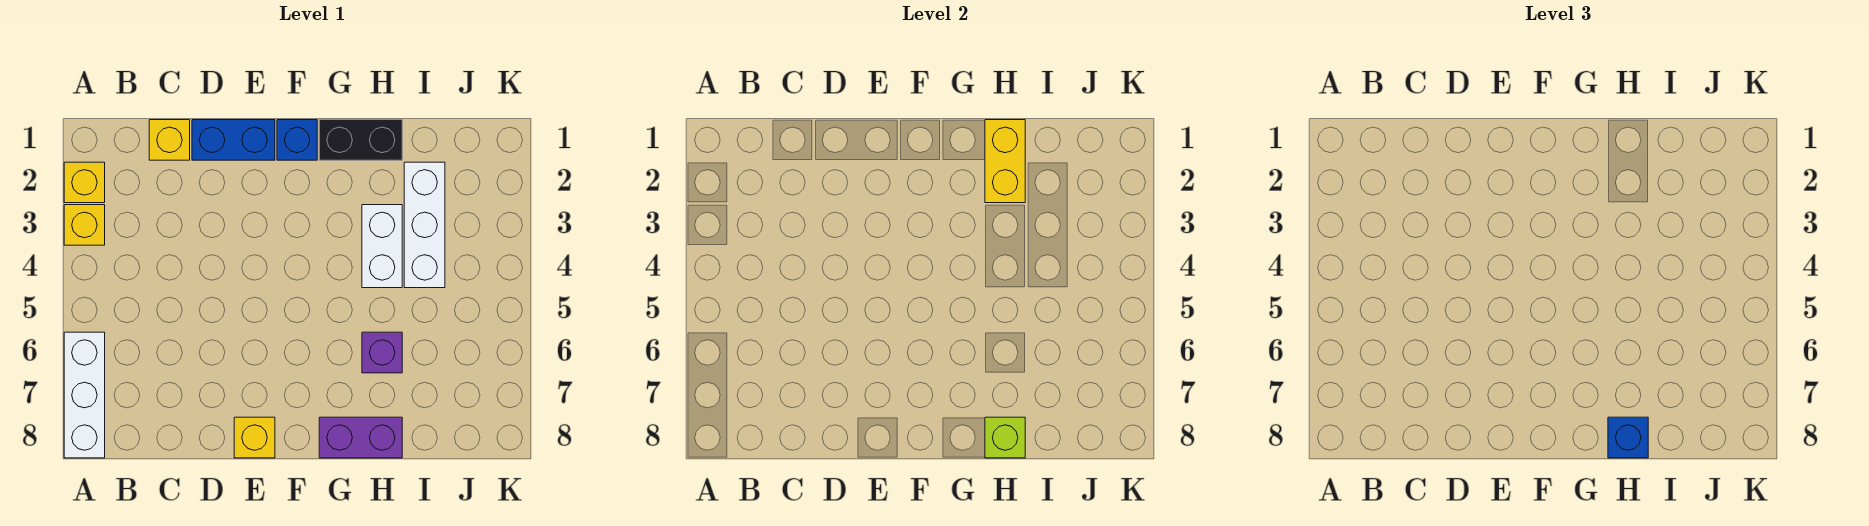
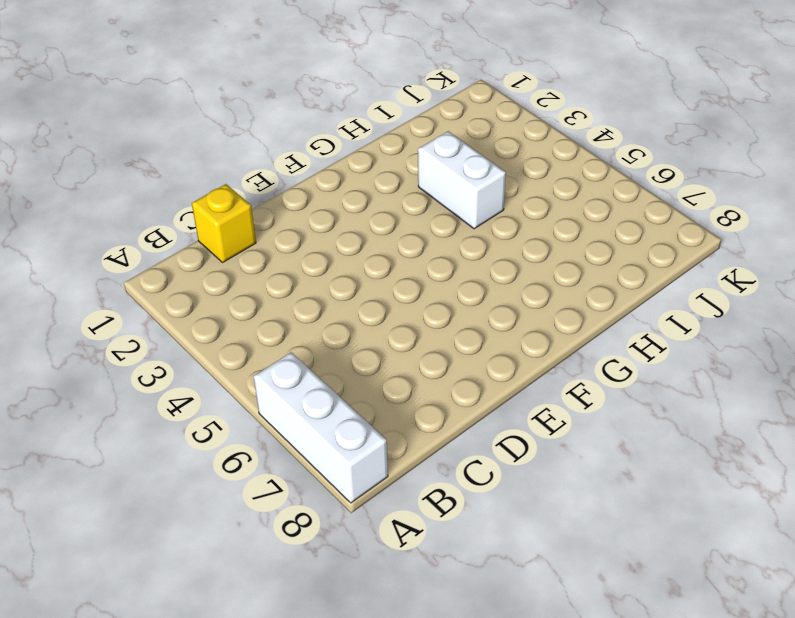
none -> yellow brick A2 level 1
none -> yellow brick A3 level 1
none -> blue brick D1:E1 level 1

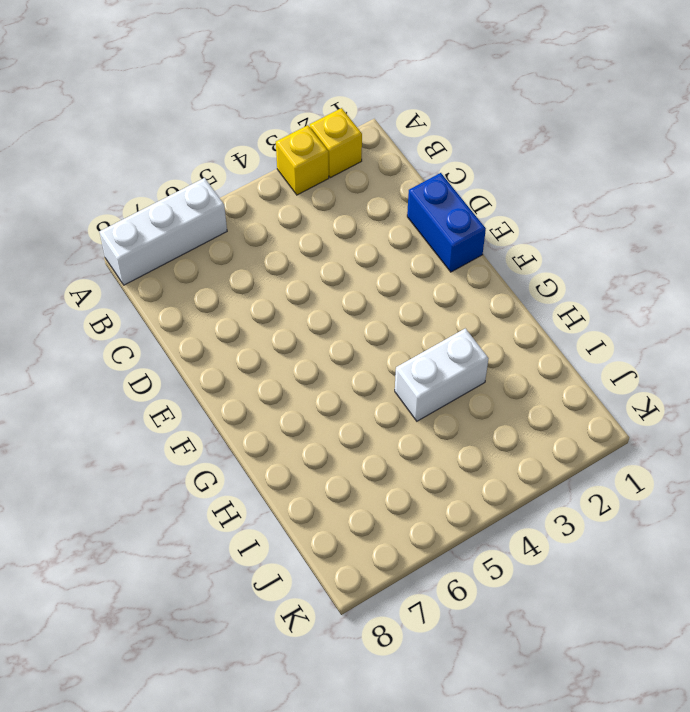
none -> yellow brick C1 level 1
none -> yellow brick E8 level 1
none -> blue brick F1 level 1

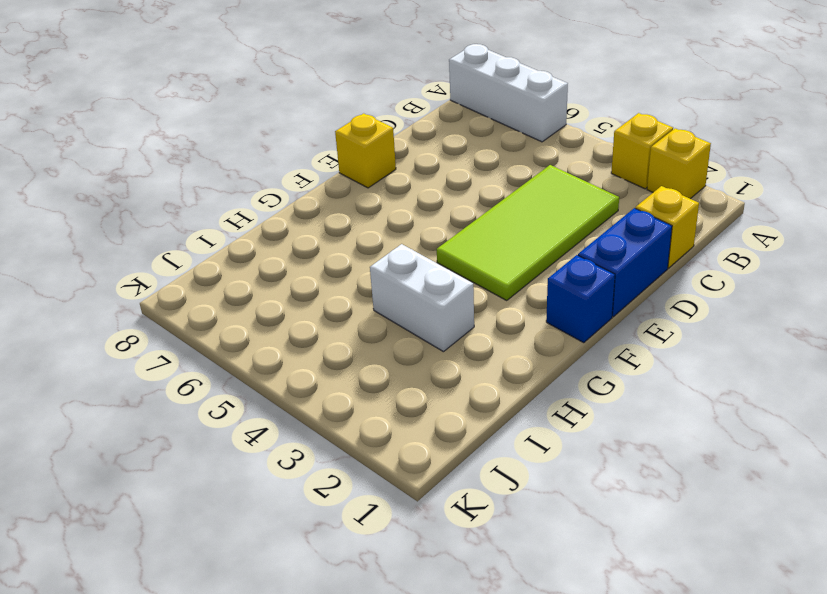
lime tile C3:F4 level 1 -> none
none -> black brick G1:H1 level 1
none -> purple brick G8:H8 level 1
none -> purple brick H6 level 1

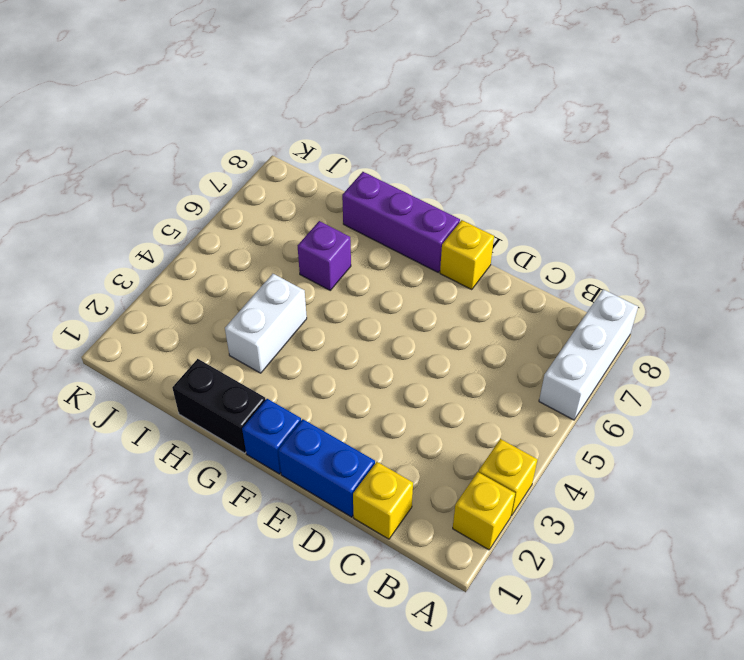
purple brick F8:H8 level 1 -> purple brick G8:H8 level 1
none -> white brick I2:I4 level 1
none -> yellow brick H1:H2 level 2
none -> lime brick H8 level 2

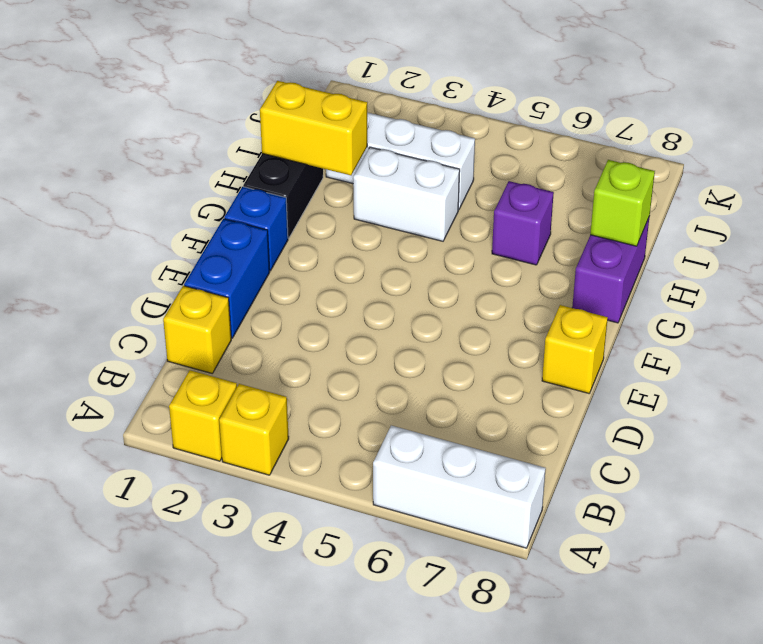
none -> blue brick H8 level 3

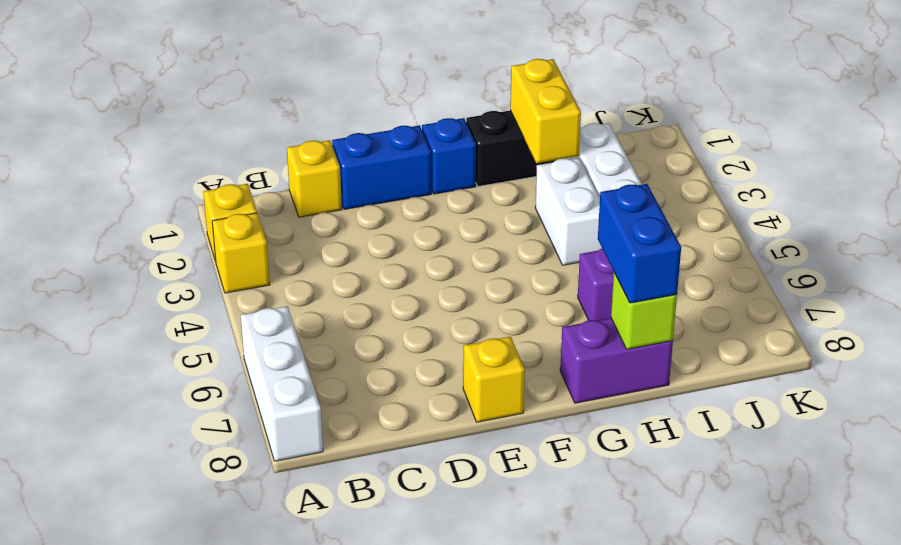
blue brick H7:H8 level 3 -> blue brick H8 level 3

